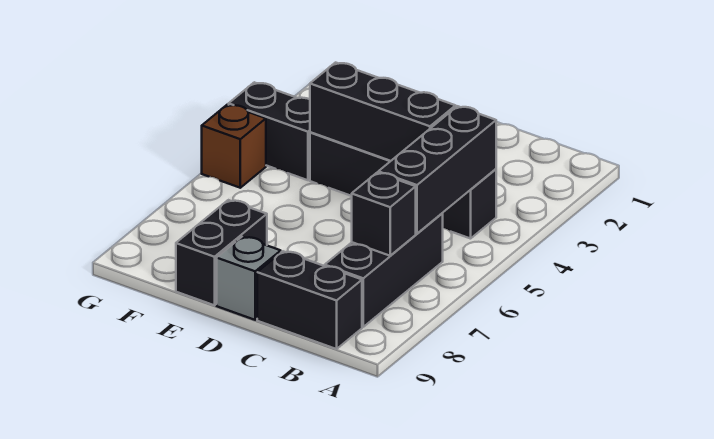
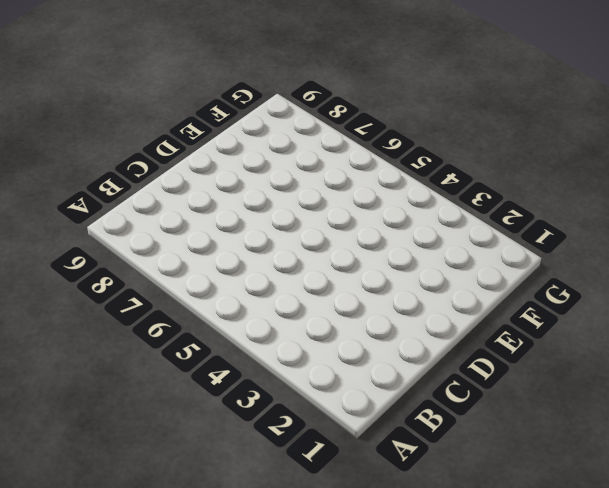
none -> black brick B4:E4 level 1
none -> black brick B6:B8 level 1

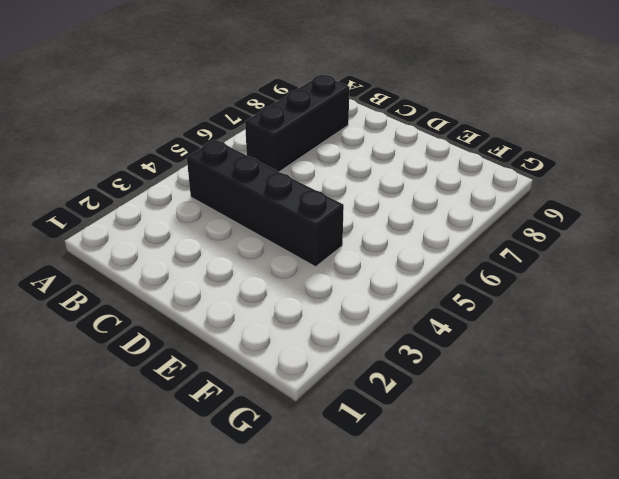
none -> black brick B9:C9 level 1
none -> grey brick D9 level 1

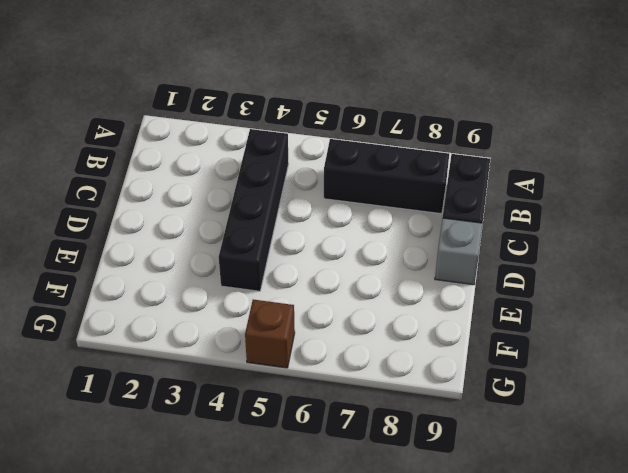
none -> black brick E8:E9 level 1
none -> black brick F4:G4 level 1

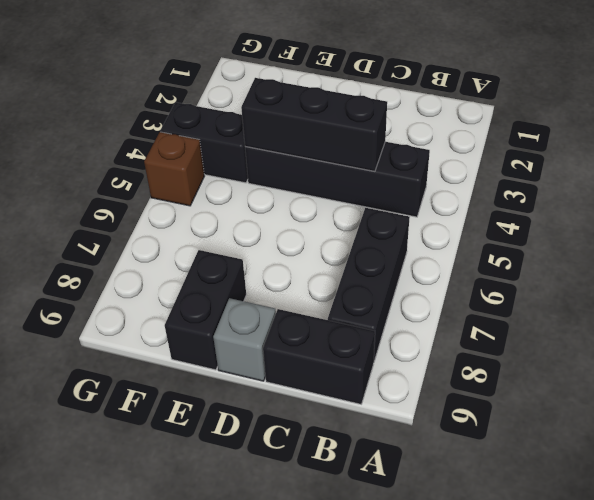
none -> black brick B4:B6 level 2
none -> black brick B7 level 2

